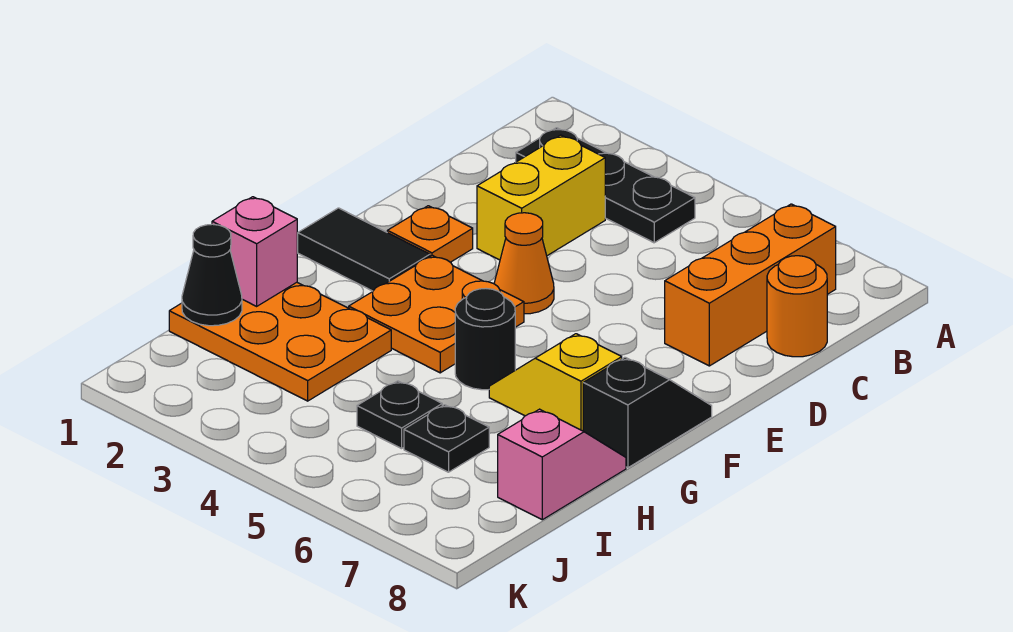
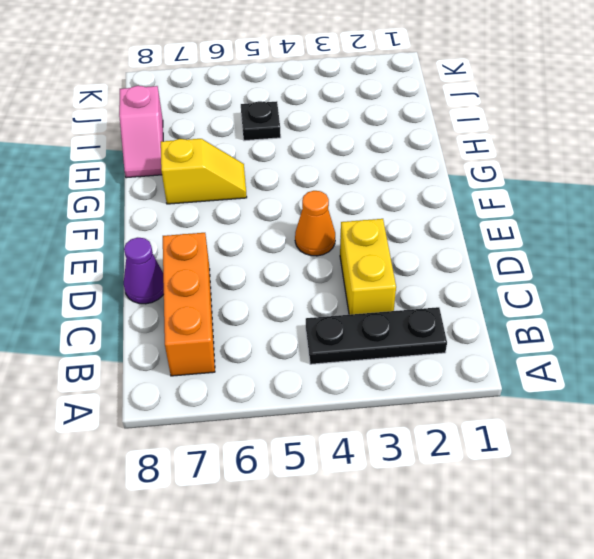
purple cone D8 level 1 -> none
none -> orange round brick C8 level 1
none -> orange plate E2 level 1
none -> black tile F1:F2 level 1

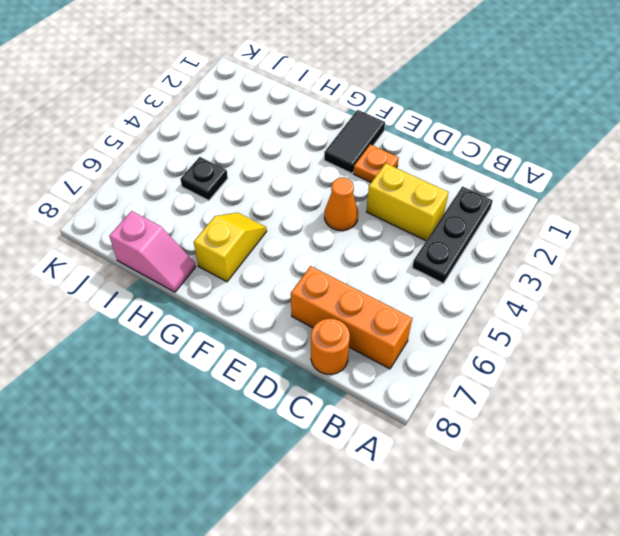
none -> orange plate F3:G4 level 1
none -> black slope F8:G8 level 1 top G
none -> black round brick G5 level 1

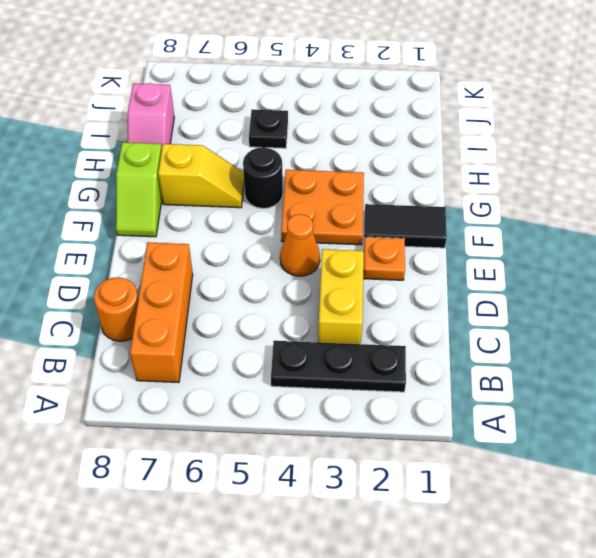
lime slope F8:G8 level 1 top G -> black slope F8:G8 level 1 top G
none -> orange plate H1:I3 level 1
none -> black plate I6 level 1
none -> pink brick H1 level 2

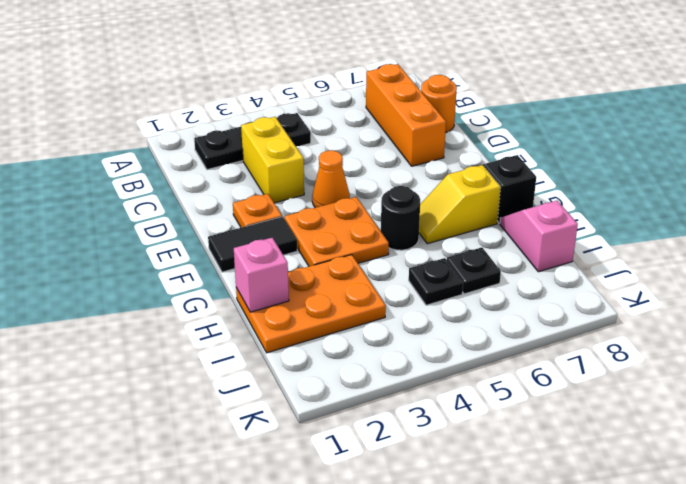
none -> black cone I1 level 2

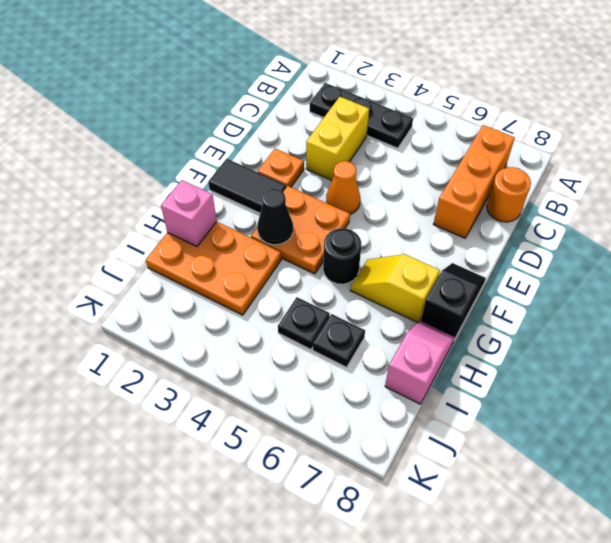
black cone G3 level 2 -> black cone I1 level 2

